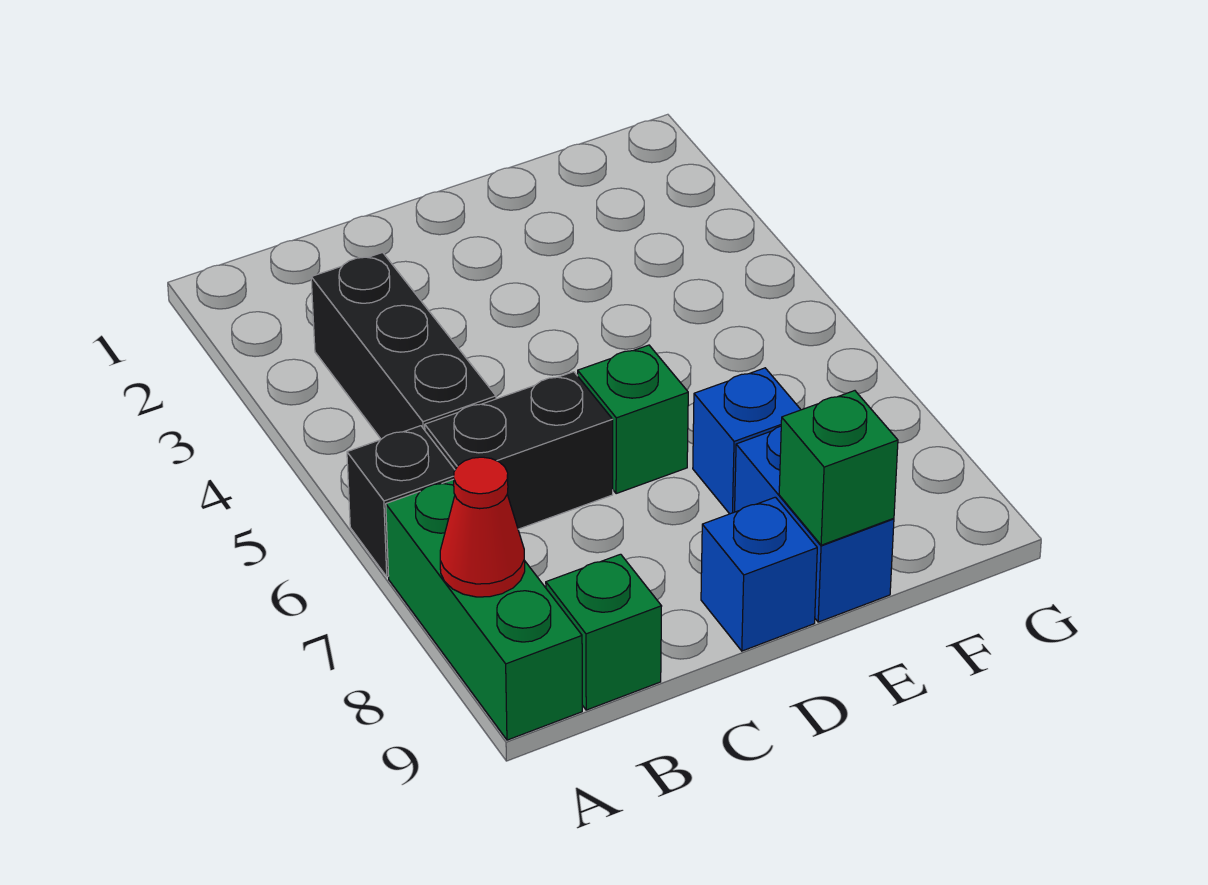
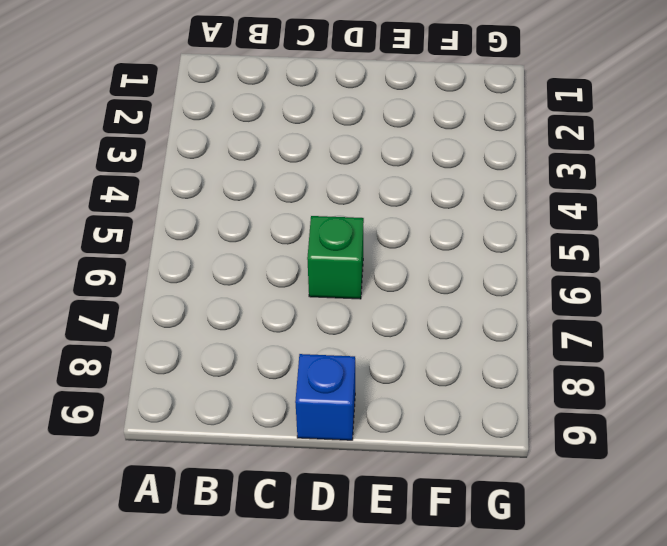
none -> black brick A6 level 1
none -> green brick A7:A9 level 1

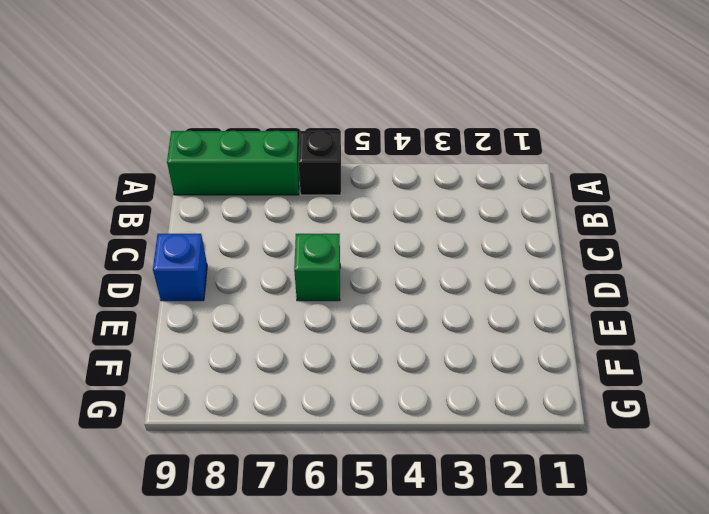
none -> black brick B3:B5 level 1
none -> black brick B6:C6 level 1

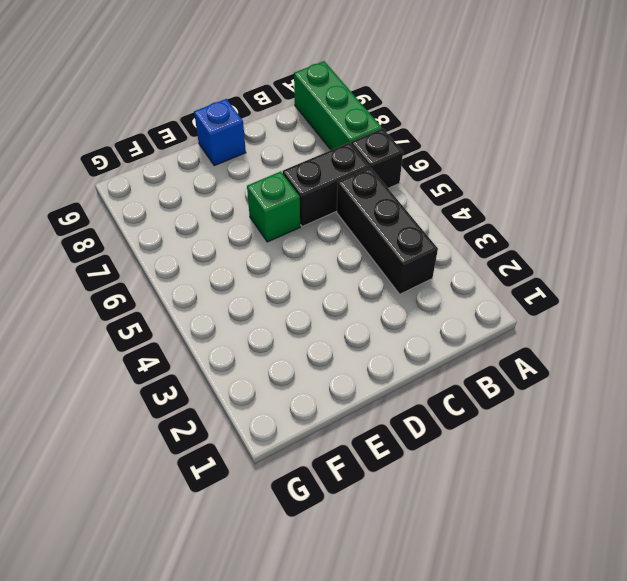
none -> green brick B9 level 1
none -> blue brick E7 level 1

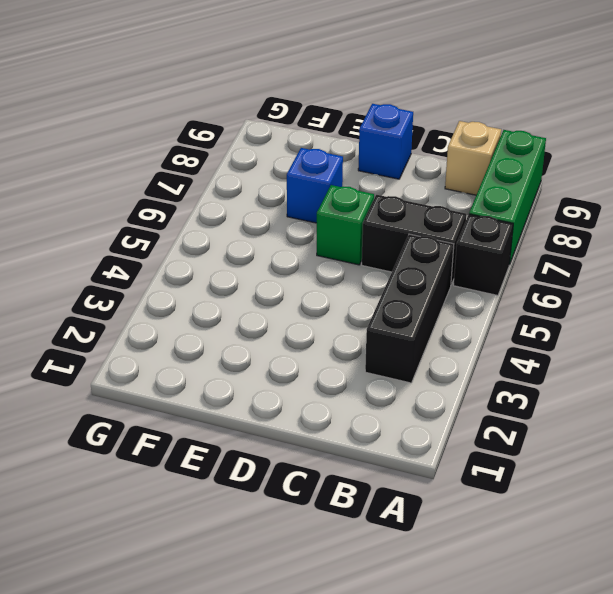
tan brick B9 level 1 -> green brick B9 level 1
none -> blue brick E8:E9 level 1
none -> red cone A8 level 2

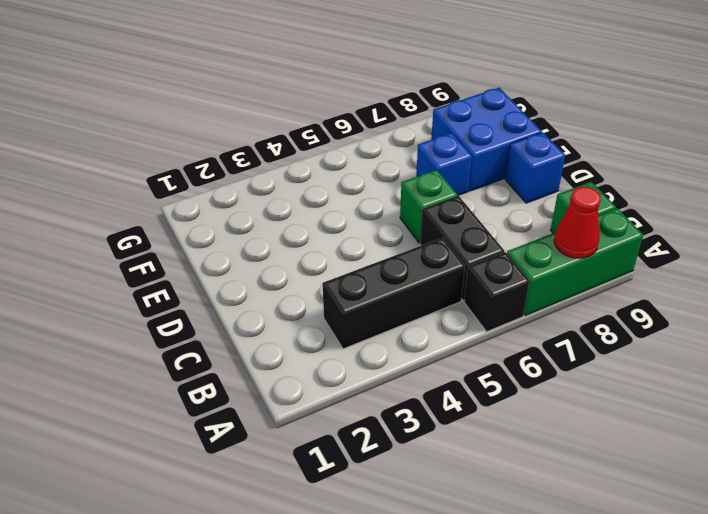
blue brick E8:F9 level 1 -> blue brick E8:E9 level 1
none -> green brick E9 level 2

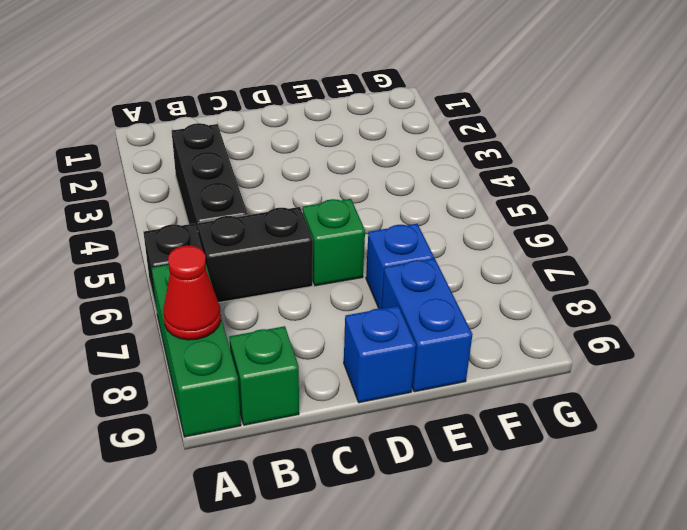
none -> green brick E9 level 2

